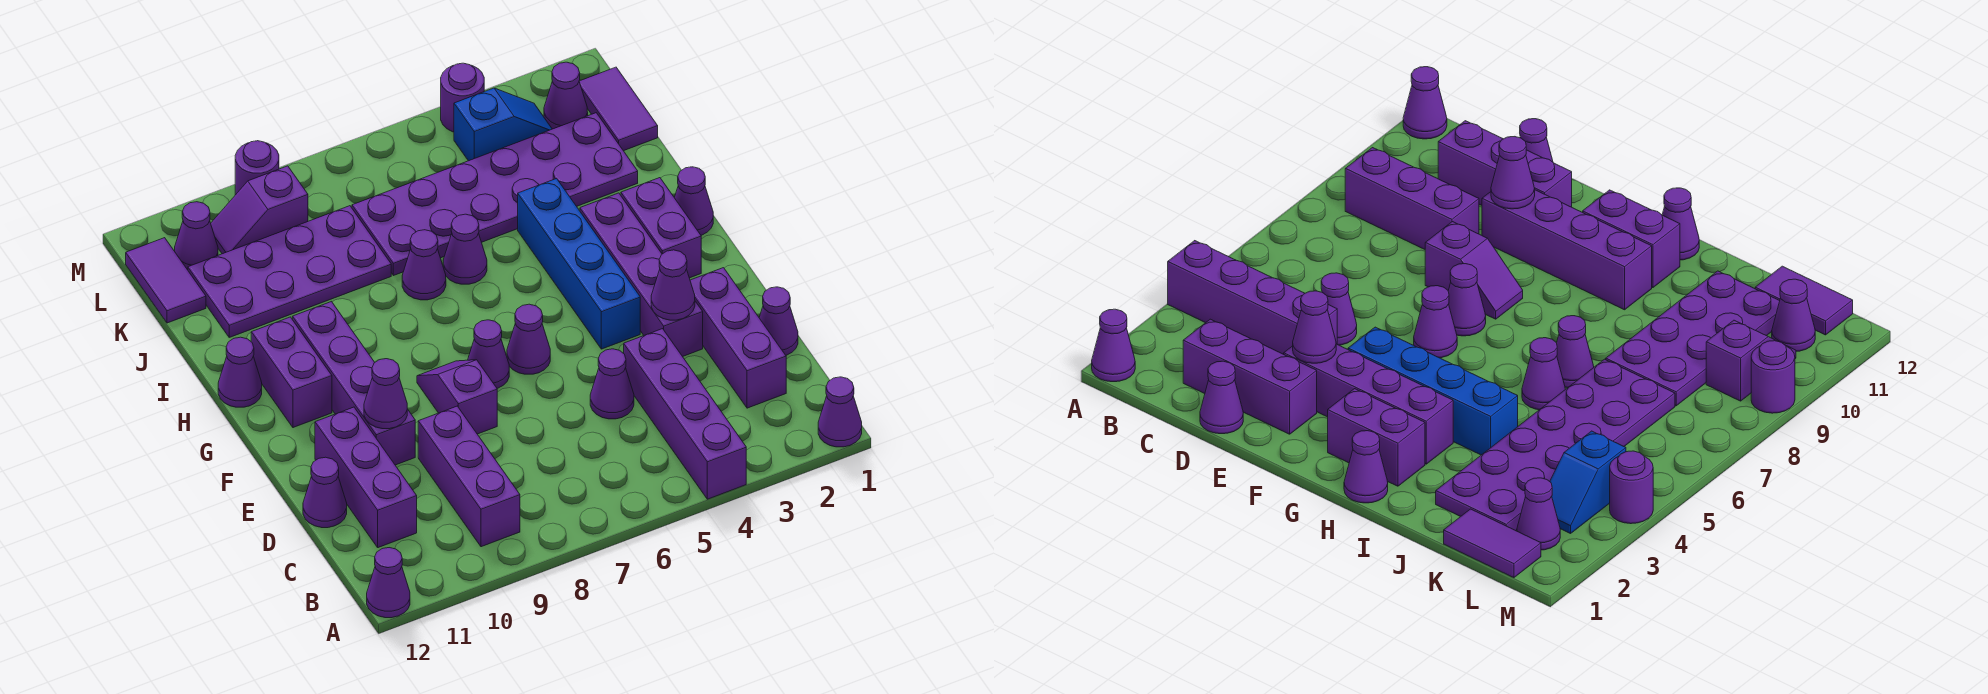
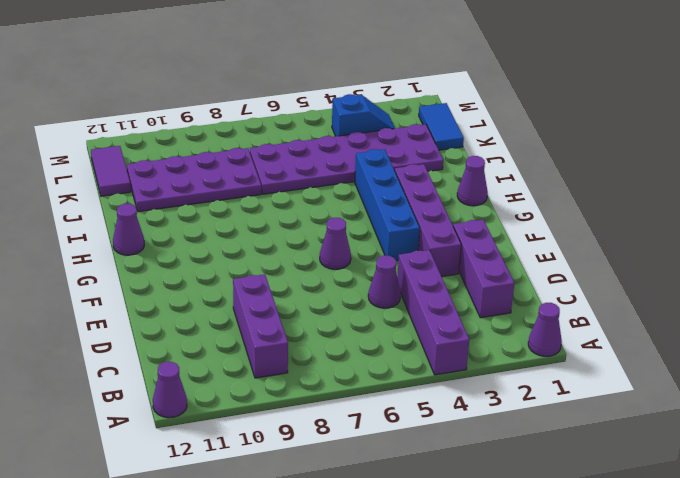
blue tile K1:L1 level 1 -> purple tile K1:L1 level 1
none -> purple brick C11:E11 level 1
none -> purple cone D1 level 1
none -> purple cone D12 level 1
none -> purple slope E8:F8 level 1 top E

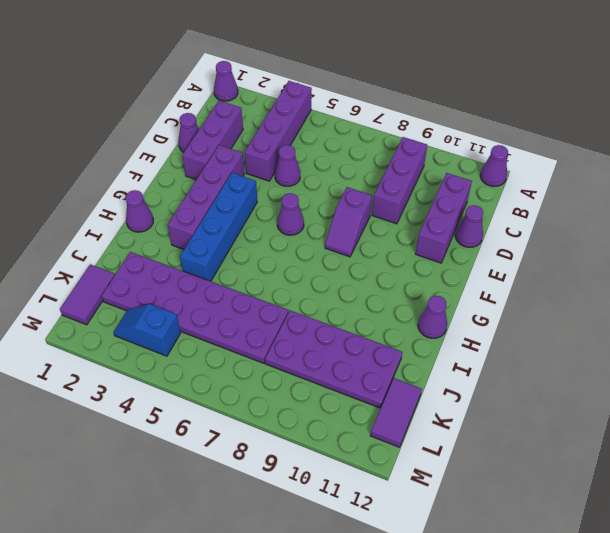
none -> purple brick E10:H10 level 1
none -> purple cone F7 level 1
none -> purple brick G2:H2 level 1
none -> purple brick G11:H11 level 1

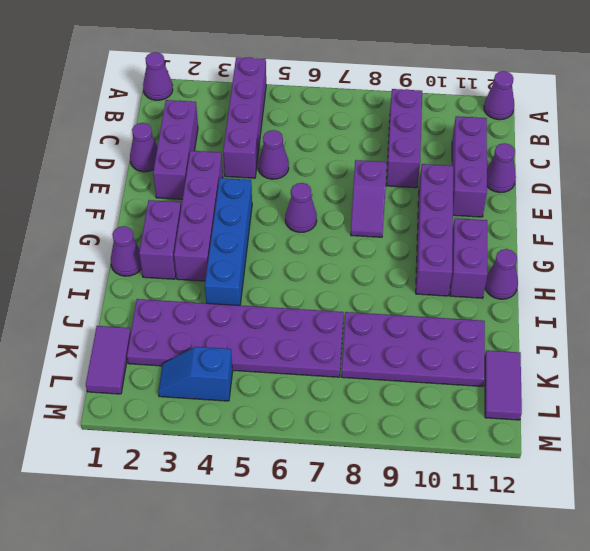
none -> purple cone F7 level 1
none -> purple cone I6 level 1
none -> purple cone I7 level 1
none -> purple cone L2 level 1

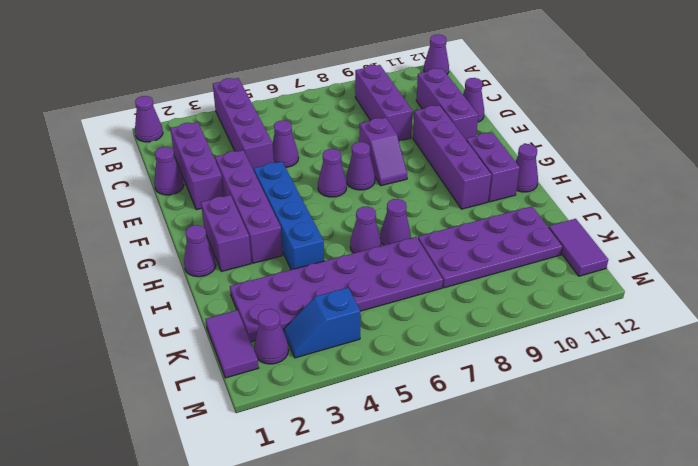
none -> purple slope L9:L10 level 1 top 9
none -> purple cone L11 level 1
none -> purple round brick M4 level 1
none -> purple round brick M9 level 1

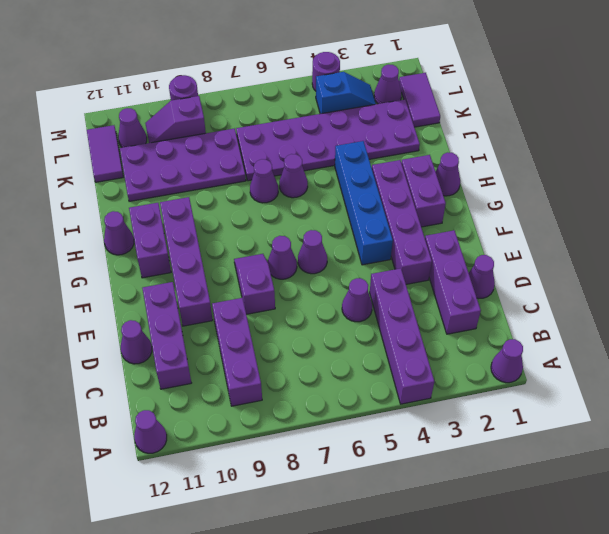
none -> purple cone E3 level 2
none -> purple cone E10 level 2

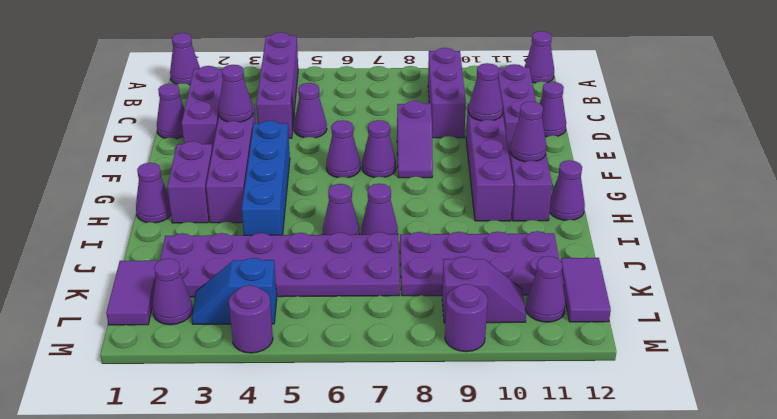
purple cone G11 level 2 -> none

